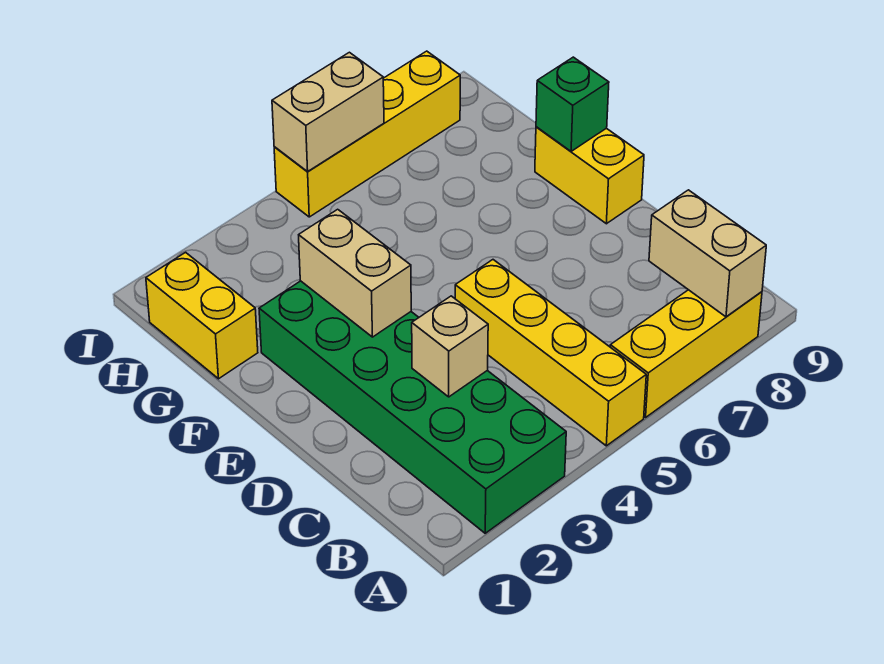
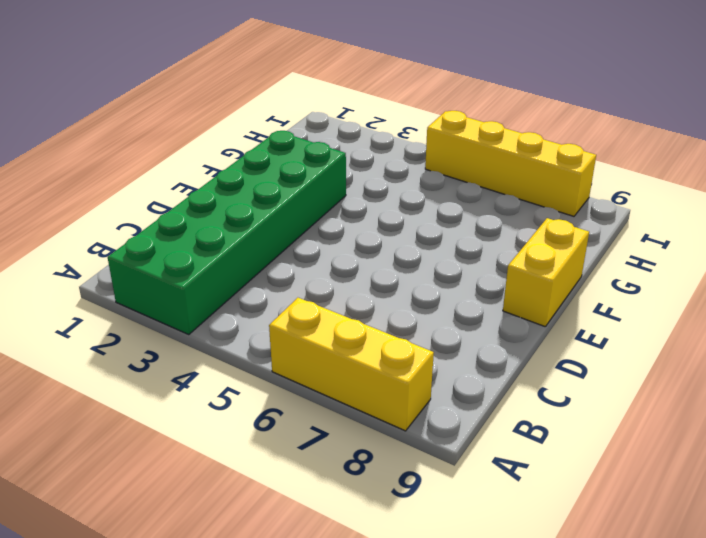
none -> yellow brick A5:D5 level 1
none -> yellow brick G1:H1 level 1

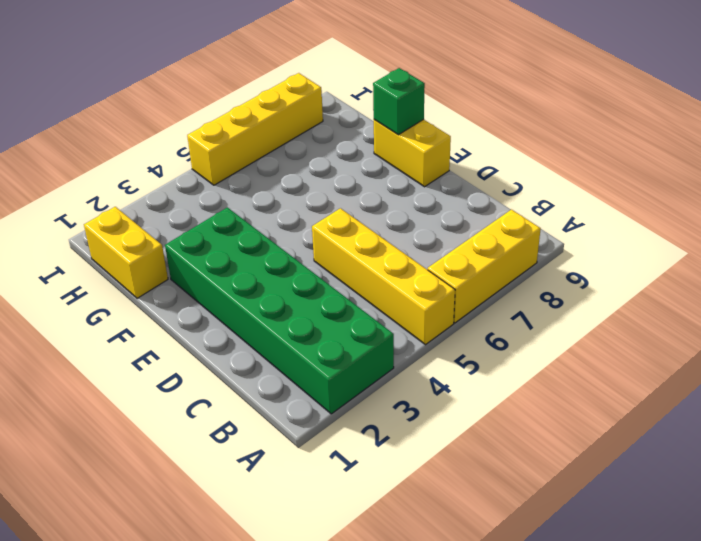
none -> tan brick A8:B8 level 2
none -> tan brick C3 level 2

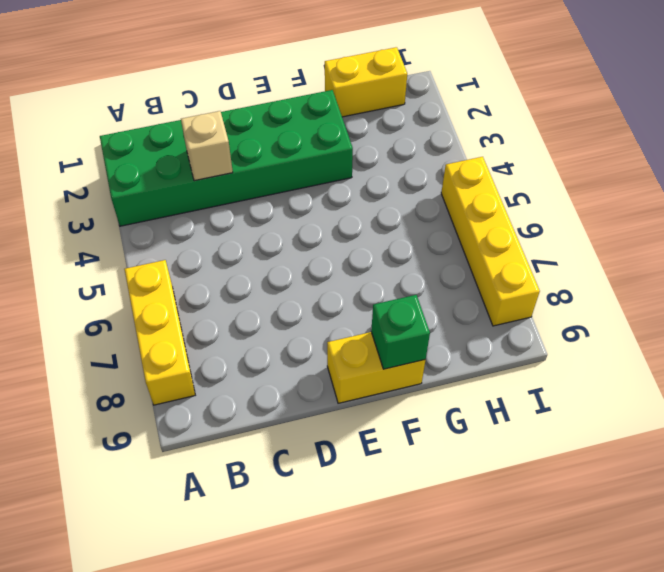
none -> yellow brick A5:D5 level 1
none -> tan brick A8:B8 level 2

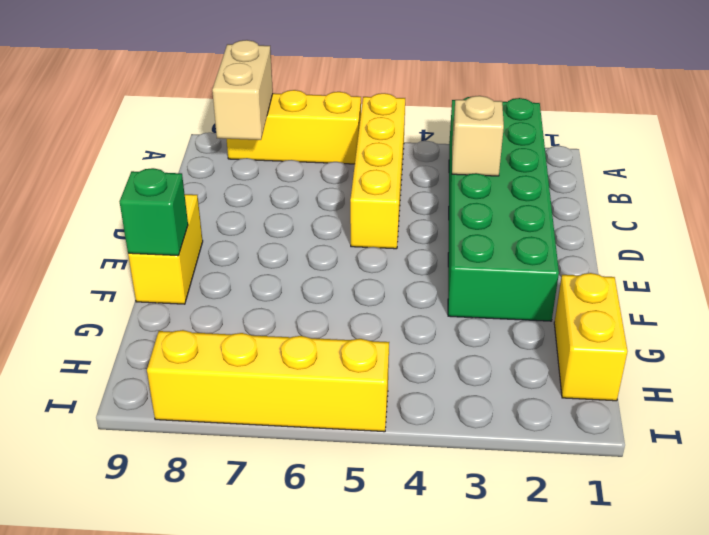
none -> tan brick E3:F3 level 2
none -> tan brick I5:I6 level 2

